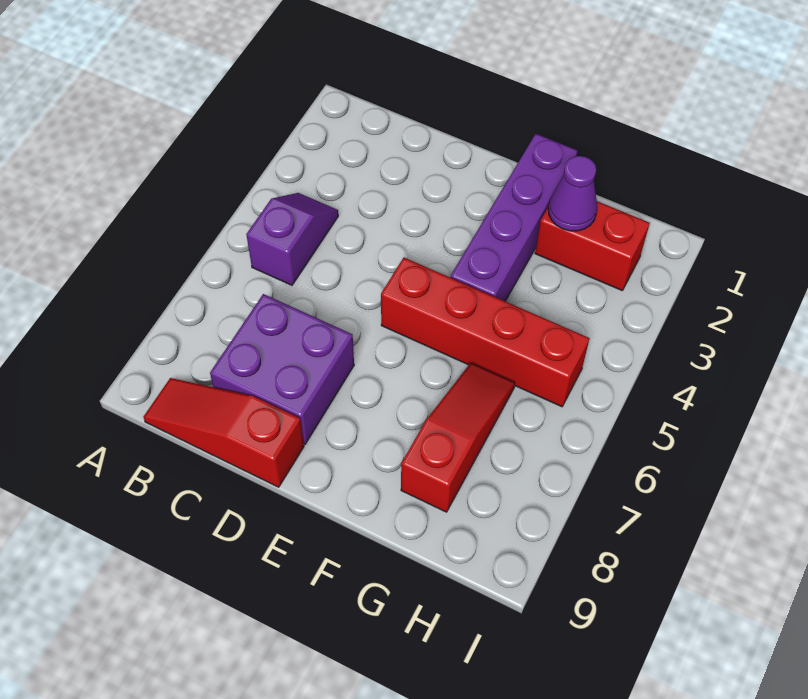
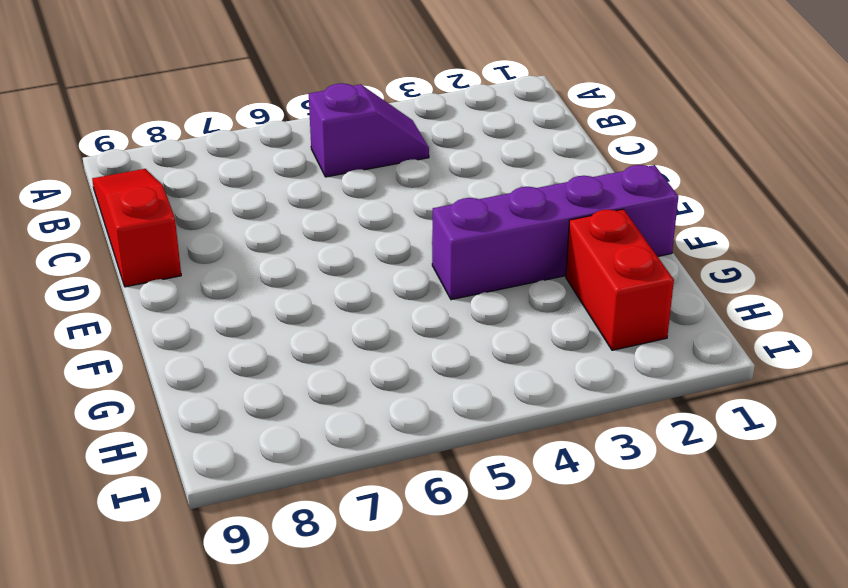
none -> purple brick C7:D8 level 1
none -> red brick E5:H5 level 1

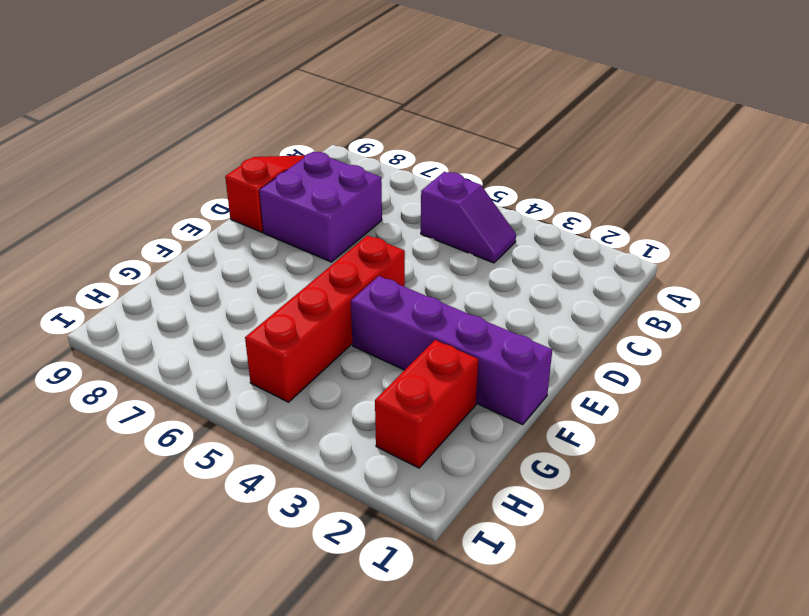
none -> red slope G6:G8 level 1 top 8
none -> purple cone G2 level 2

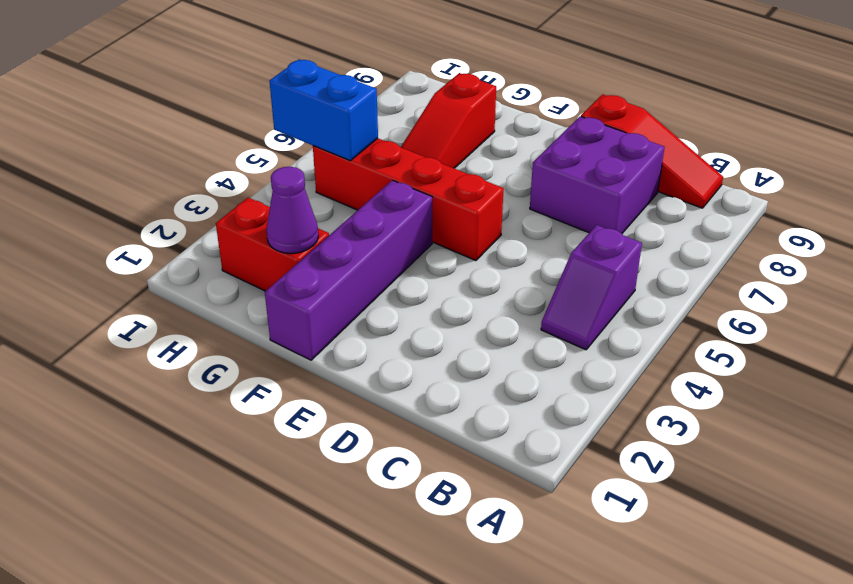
blue brick H5:I5 level 2 -> none

